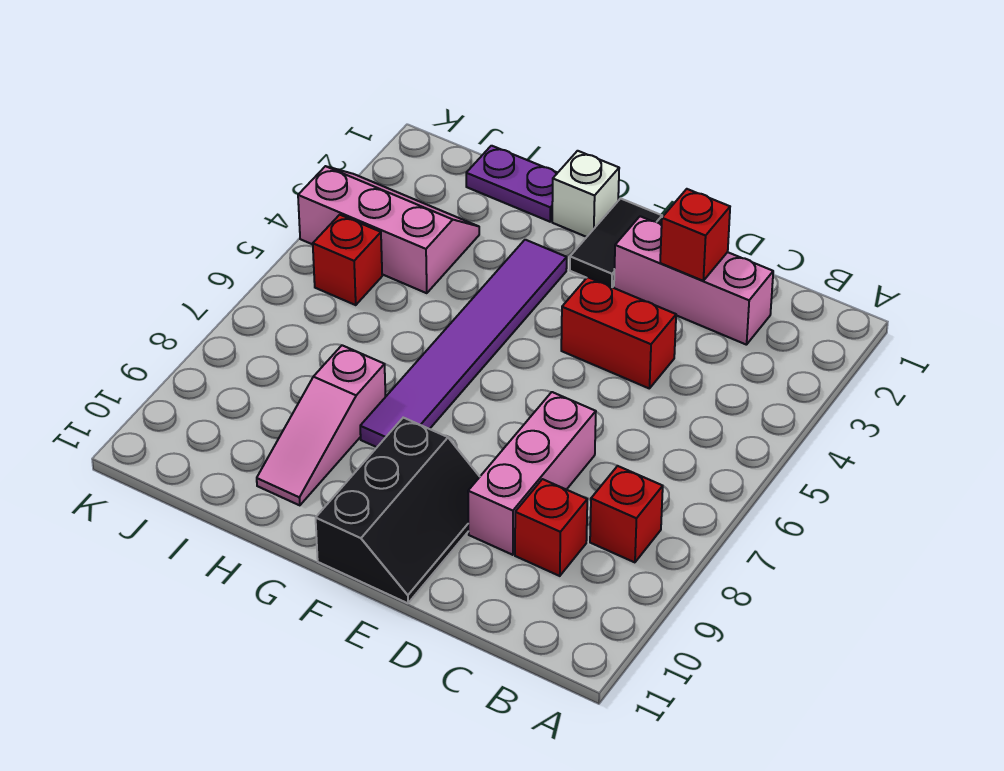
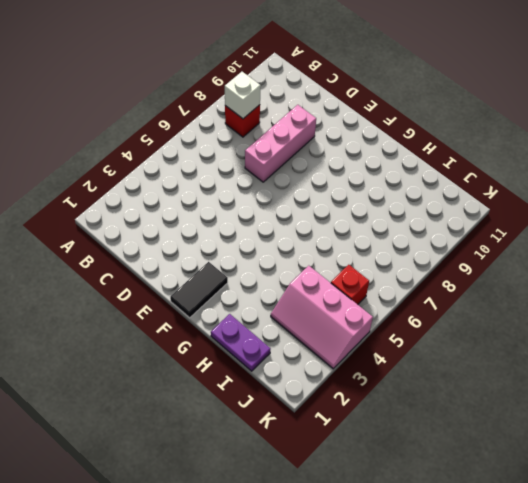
white brick B8 level 2 -> white brick G1 level 1
none -> pink brick C2:E2 level 1
none -> red brick C9 level 1
none -> red brick D4:E4 level 1

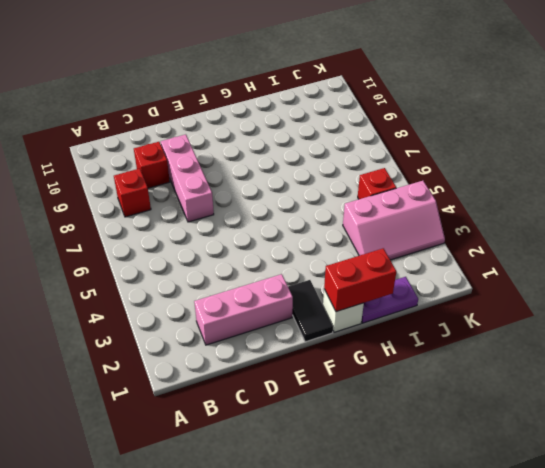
red brick G1:H1 level 2 -> red brick D4:E4 level 1
none -> black slope E9:F11 level 1 top F
none -> purple tile G3:G8 level 1
none -> pink slope H8:H10 level 1 top 8

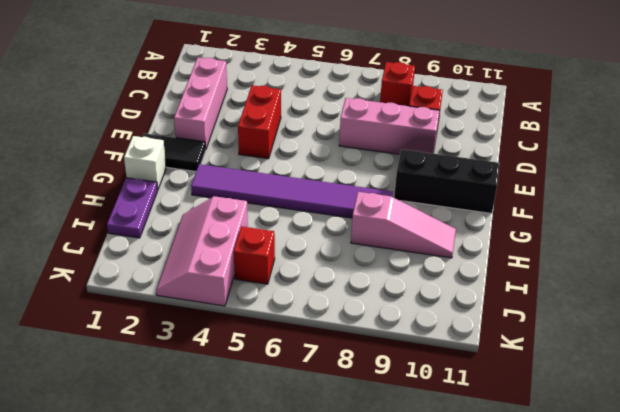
none -> red brick D2 level 2

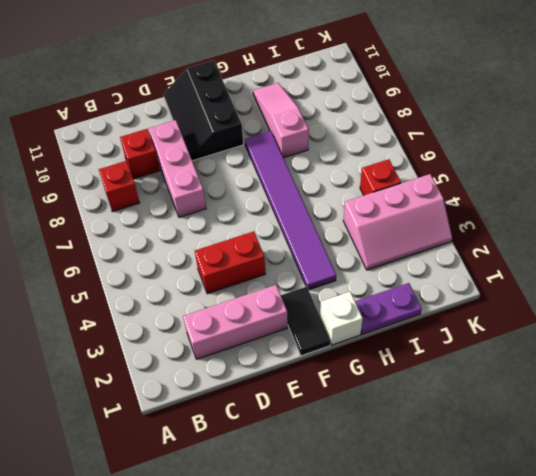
none -> red brick D2 level 2

